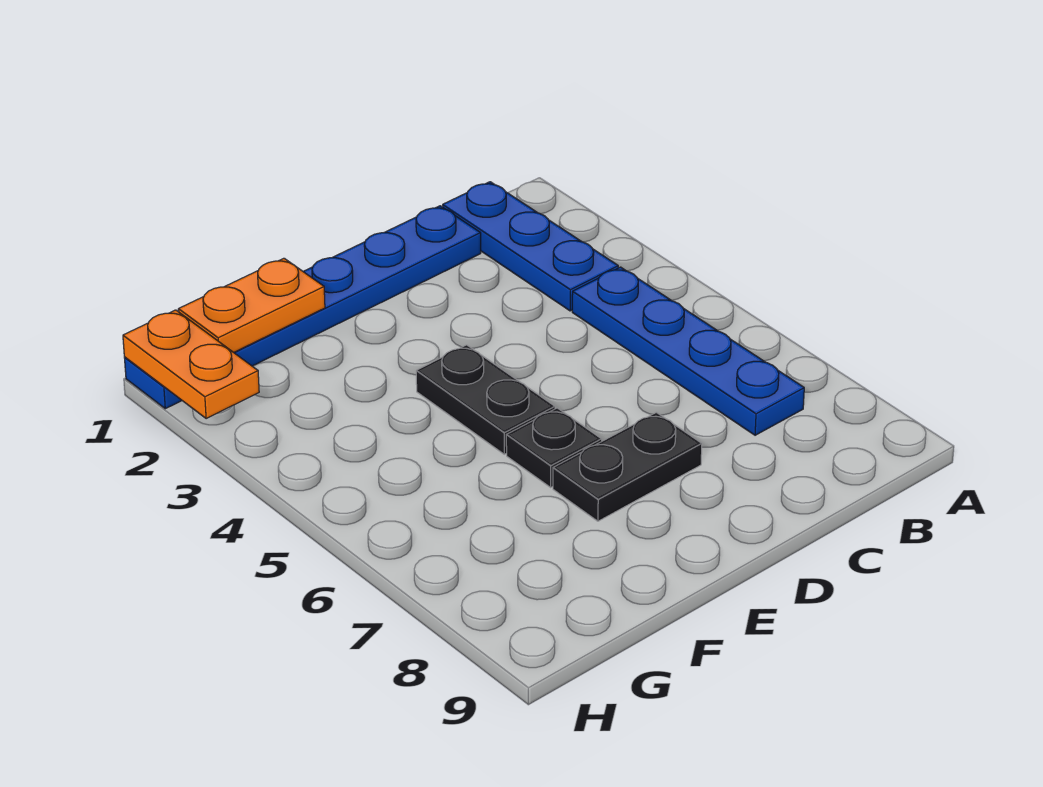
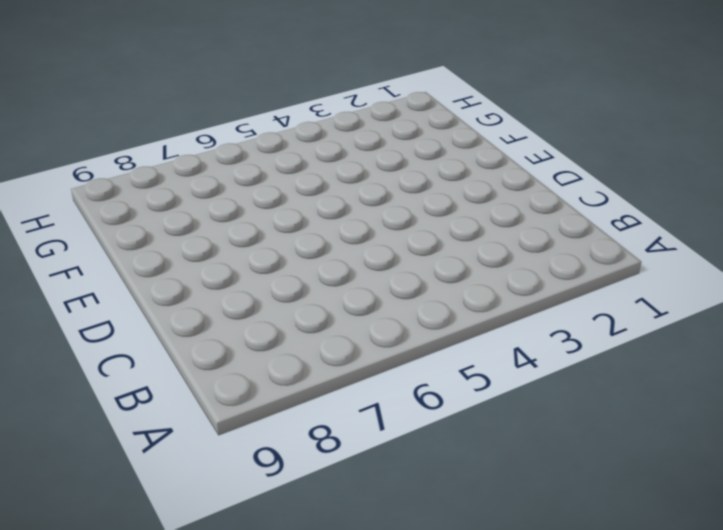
none -> blue plate B1:B3 level 1
none -> blue plate B4:B7 level 1

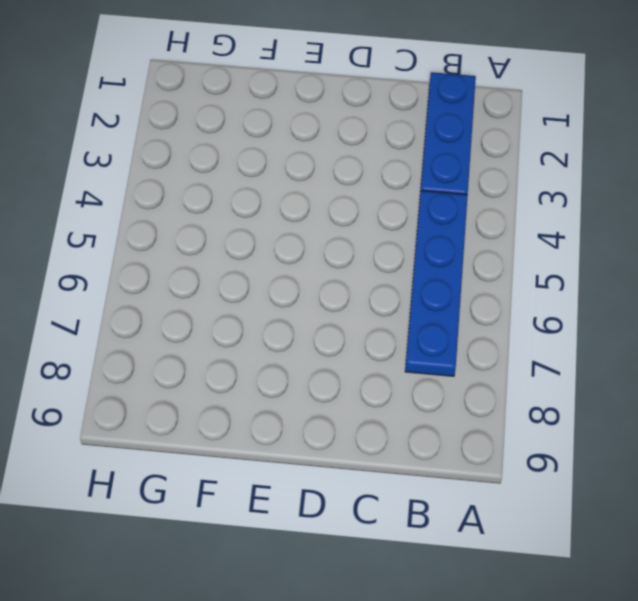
none -> blue plate C1:H1 level 1
none -> black plate D7:E7 level 1

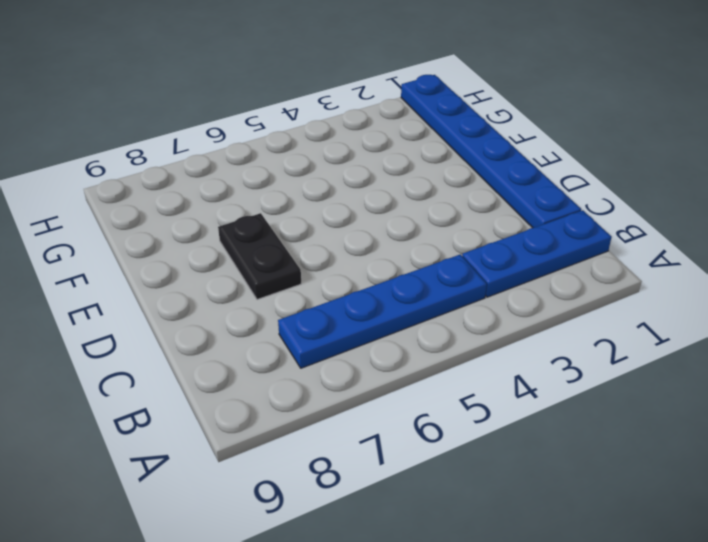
none -> black plate E4:E5 level 1
none -> black plate E6 level 1

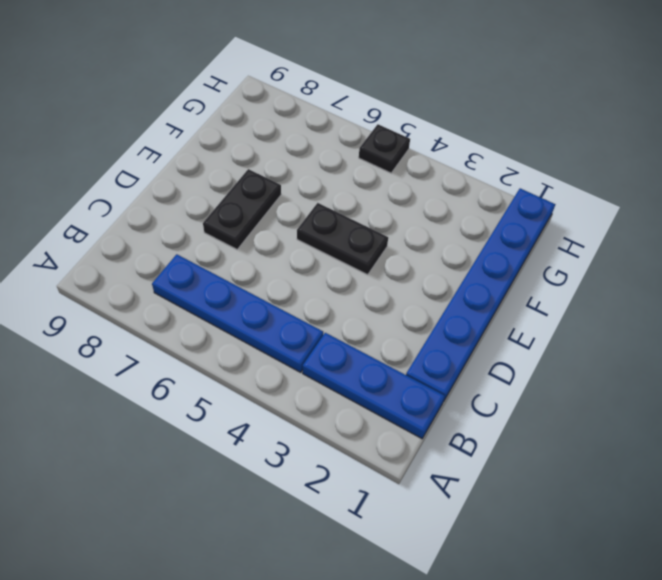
black plate H5 level 1 -> black plate E6 level 1
none -> orange plate F1:G1 level 2
none -> orange plate H1:H2 level 2

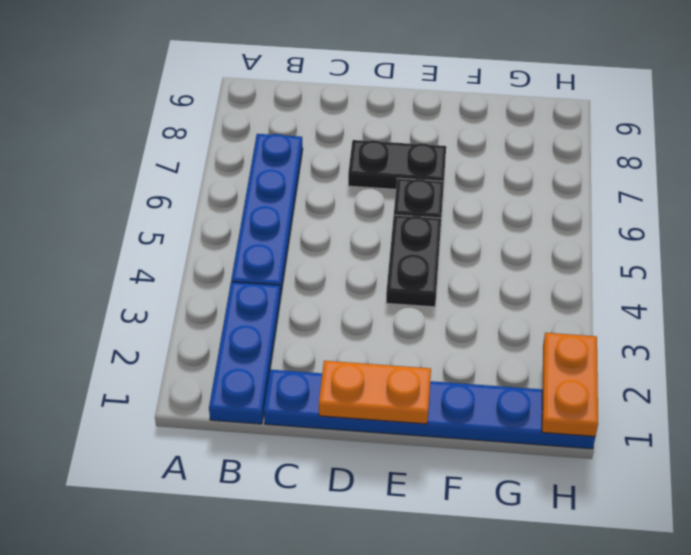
orange plate D1:E1 level 2 -> orange plate F1:G1 level 2

